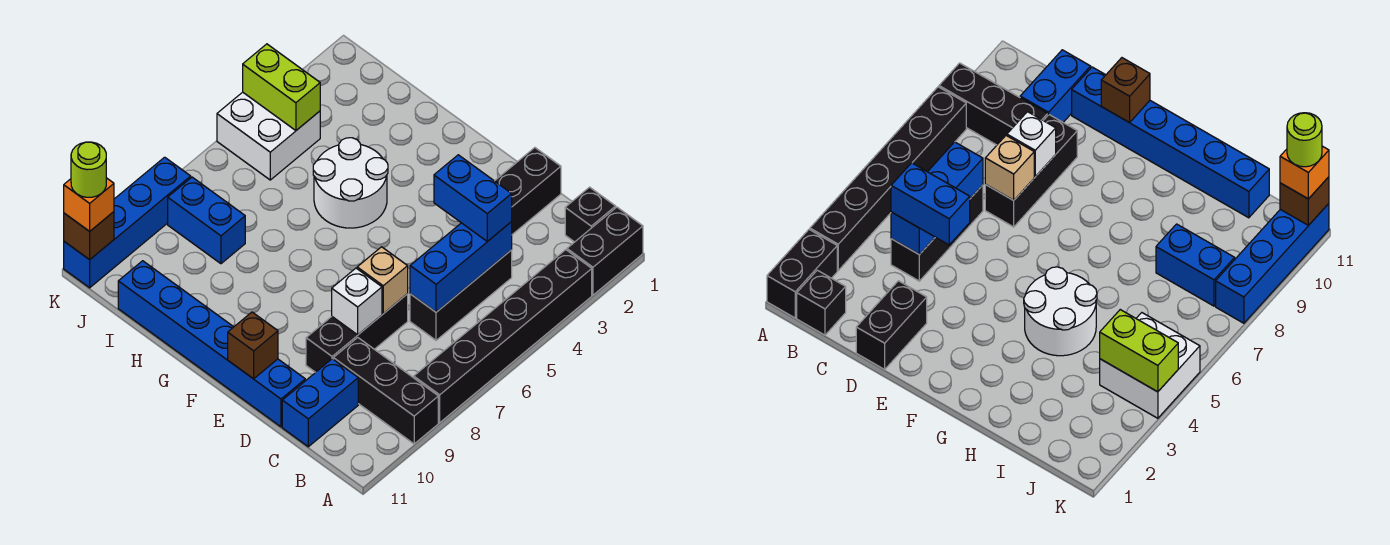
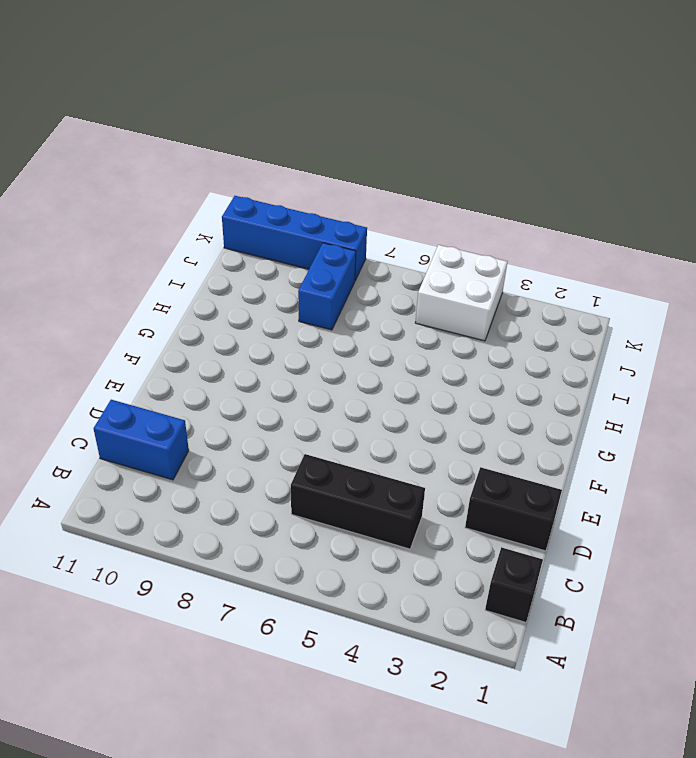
none -> black brick A1:A2 level 1
none -> black brick A3:A8 level 1
none -> black brick A9:C9 level 1

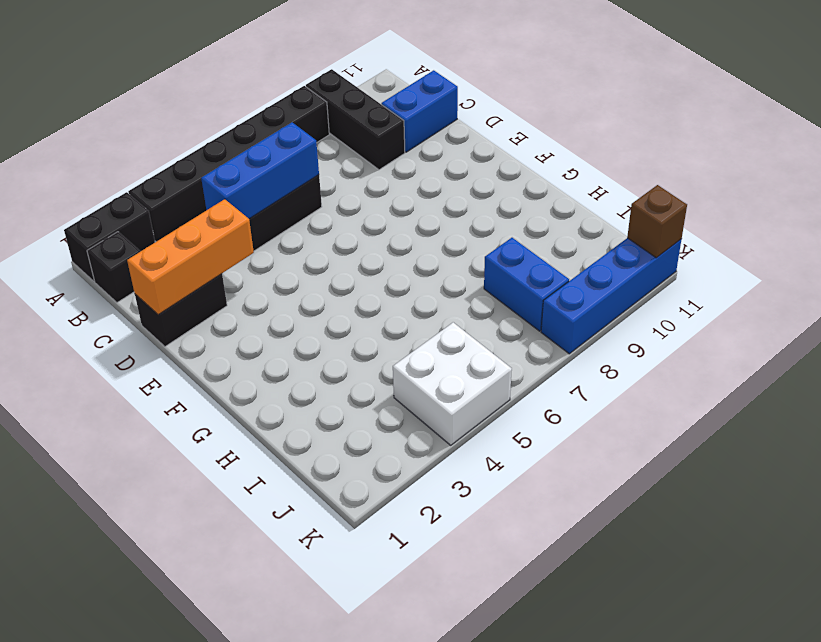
orange brick D1:D3 level 2 -> none
none -> black brick D7:D9 level 1
none -> blue brick D11:I11 level 1
none -> white round brick G4:H5 level 1

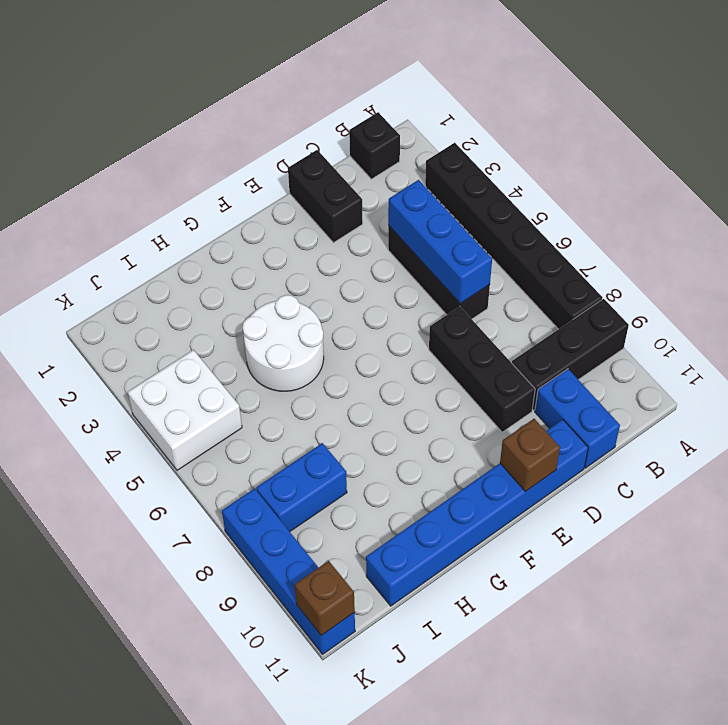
none -> black brick A1:A2 level 1
none -> tan brick D7 level 2
none -> white brick D8 level 2

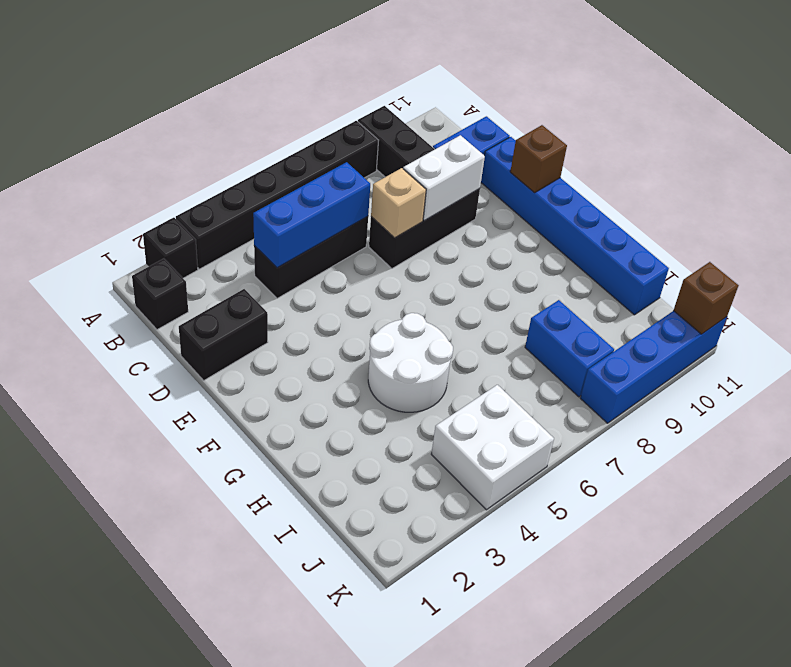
black brick A2 level 1 -> black brick A1:A2 level 1
white brick D8:D9 level 2 -> white brick D8 level 2
none -> lime brick J4:K4 level 2
none -> blue brick C4:D4 level 3
none -> orange brick K11 level 3

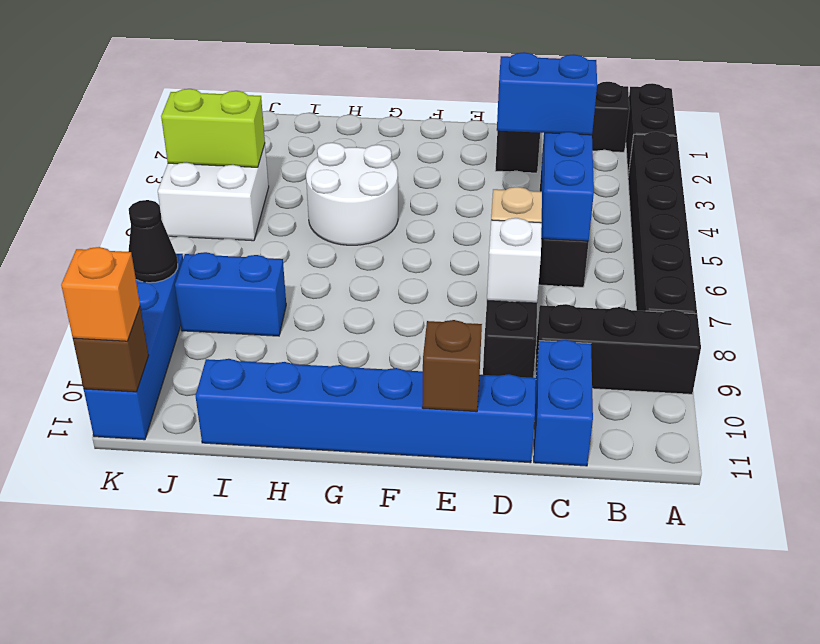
black cone K8 level 2 -> none
none -> lime round brick K11 level 4

